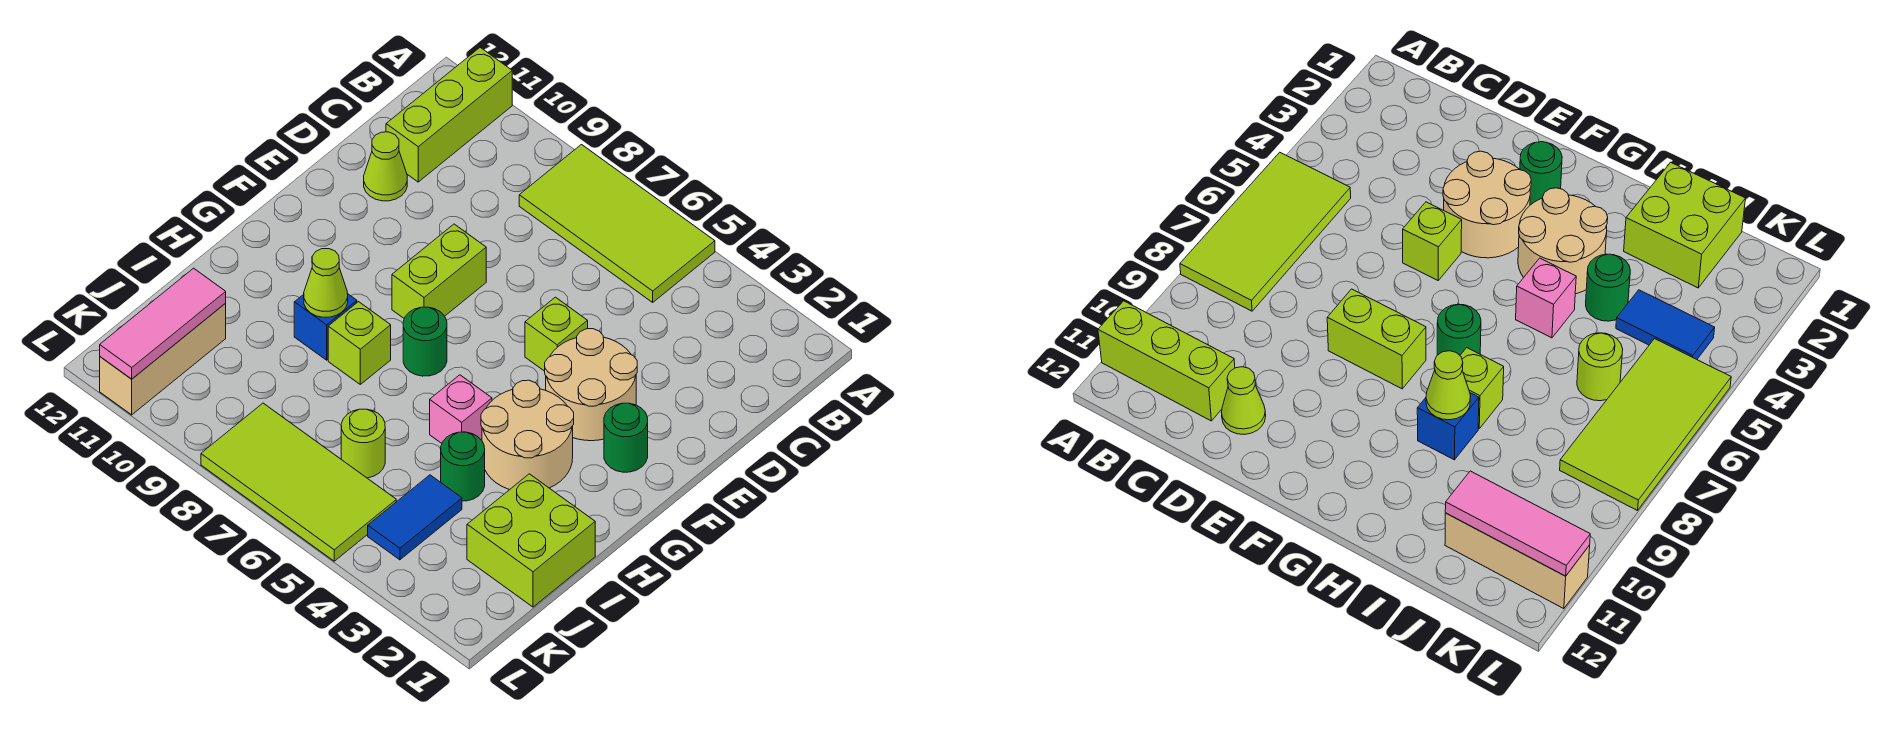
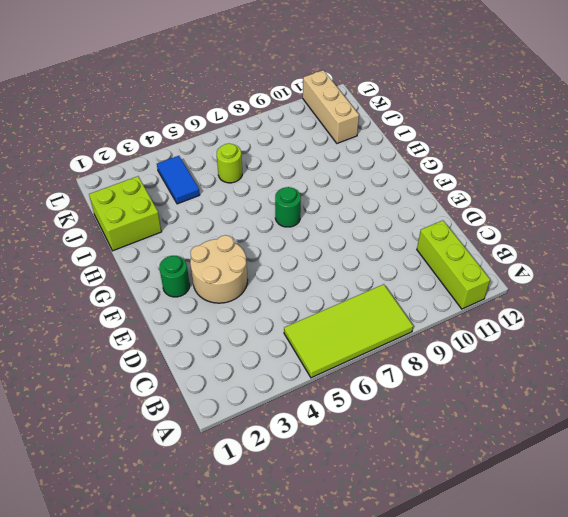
none -> lime cone D11 level 1
none -> lime brick E5 level 1
none -> lime brick E8:F8 level 1

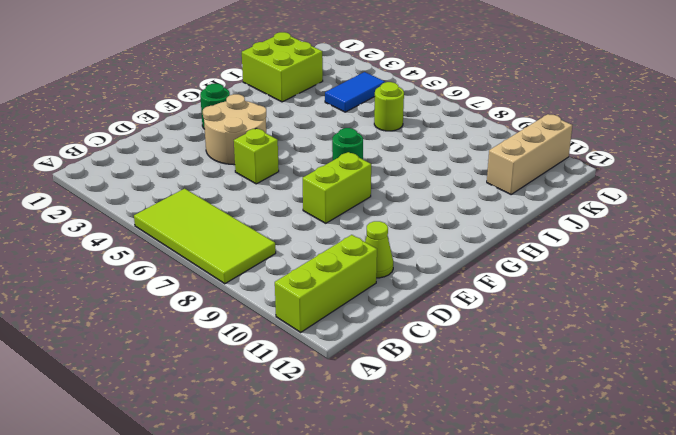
none -> tan round brick G3:H4 level 1
none -> pink brick H5 level 1
none -> lime brick H8 level 1

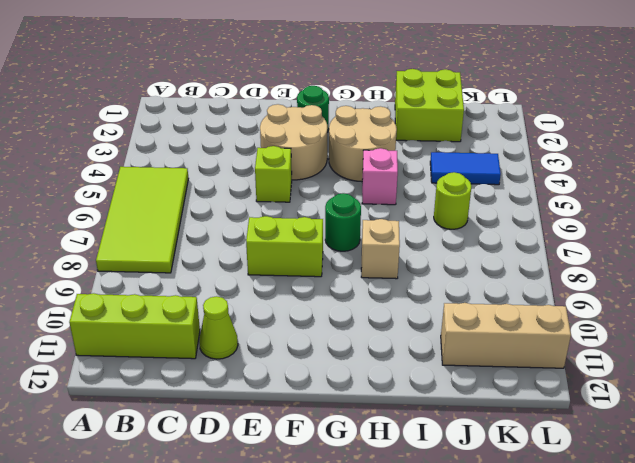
tan brick H8 level 1 -> lime brick H8 level 1
none -> blue brick H9 level 1
none -> green round brick I4 level 1
none -> lime tile K5:L8 level 1

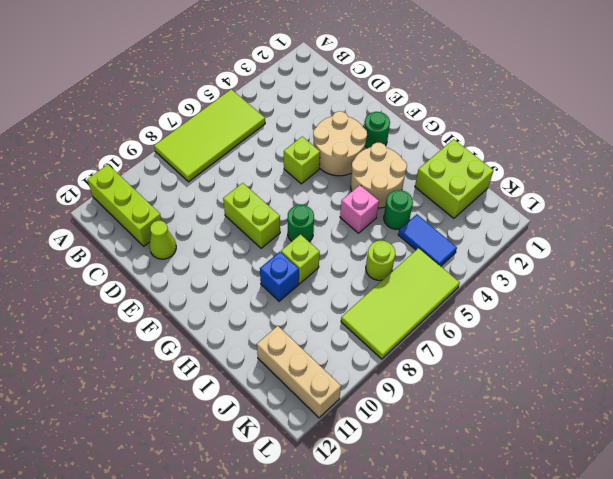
none -> lime cone H9 level 2
none -> pink tile J11:L11 level 2

